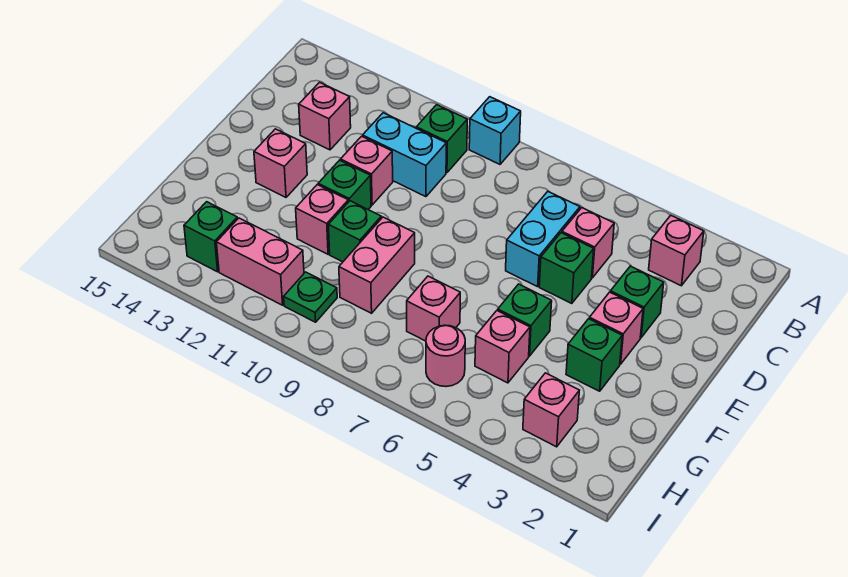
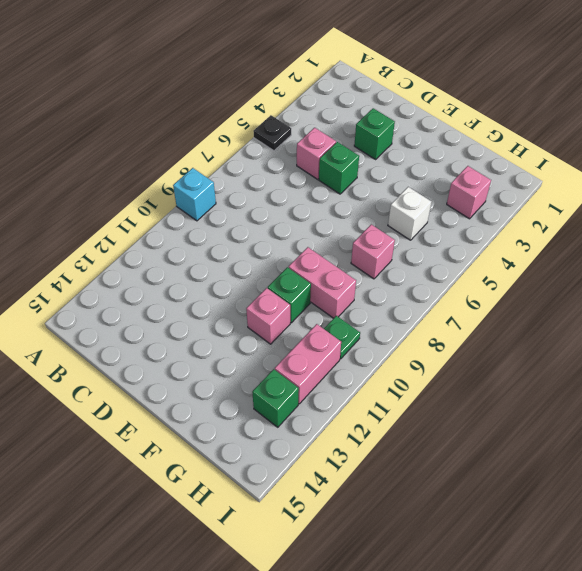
black plate A5 level 1 -> none
white brick G5 level 1 -> pink brick G5 level 1
none -> pink brick B3 level 1
none -> green brick B10 level 1
none -> cyan brick C6:D6 level 1

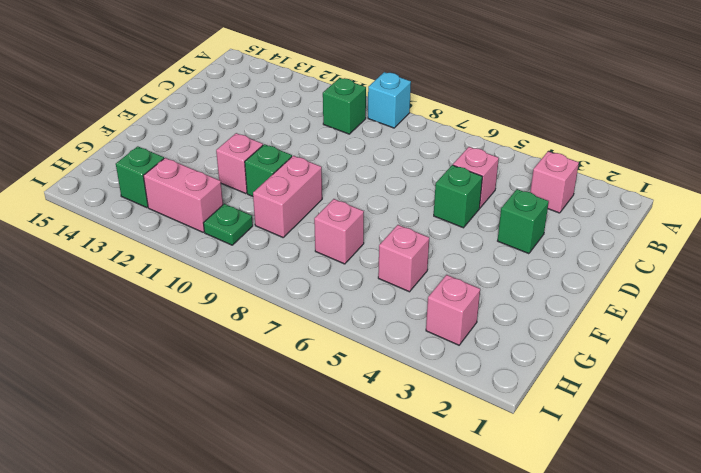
none -> cyan brick C6:D6 level 1
none -> cyan brick C10:C11 level 1
none -> pink brick C13 level 1

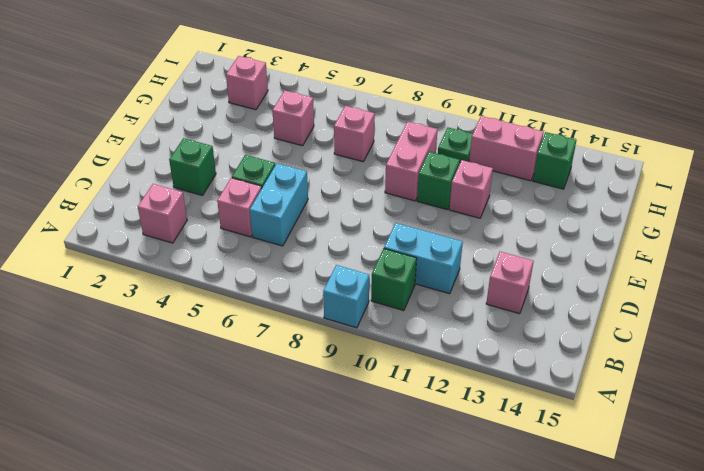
none -> pink brick D11 level 1
none -> pink brick E3 level 1
none -> green brick E11 level 1

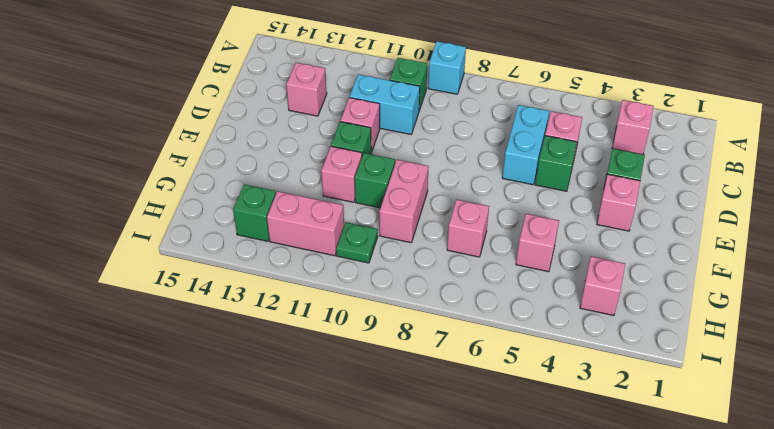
none -> pink brick E13 level 1
none -> green brick F3 level 1
none -> green brick F5 level 1

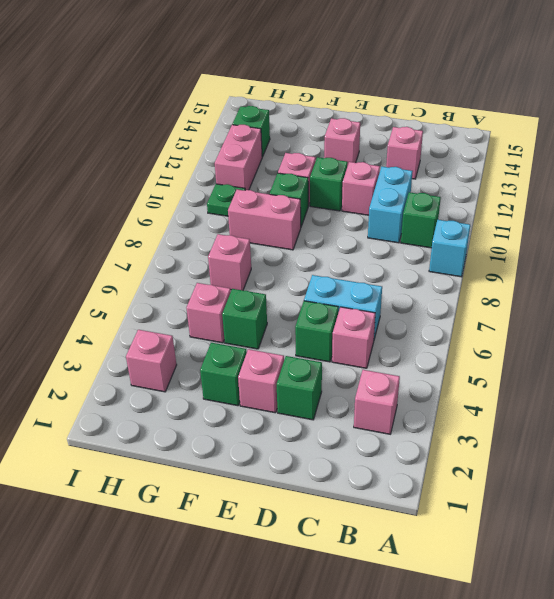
none -> pink round brick H6 level 1

